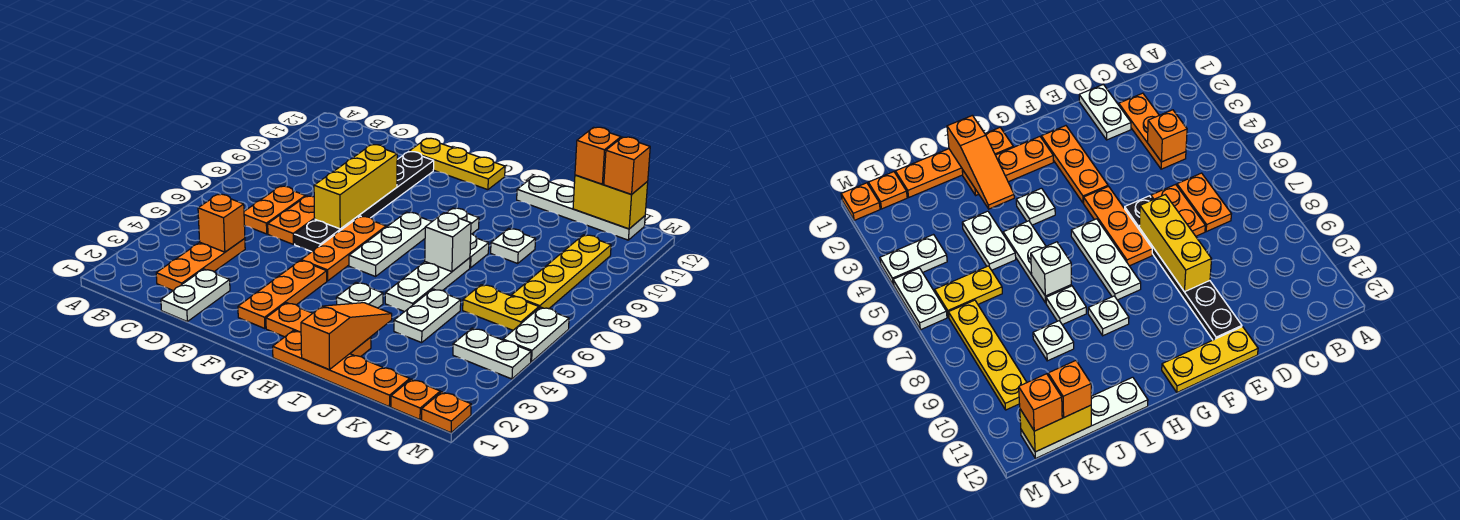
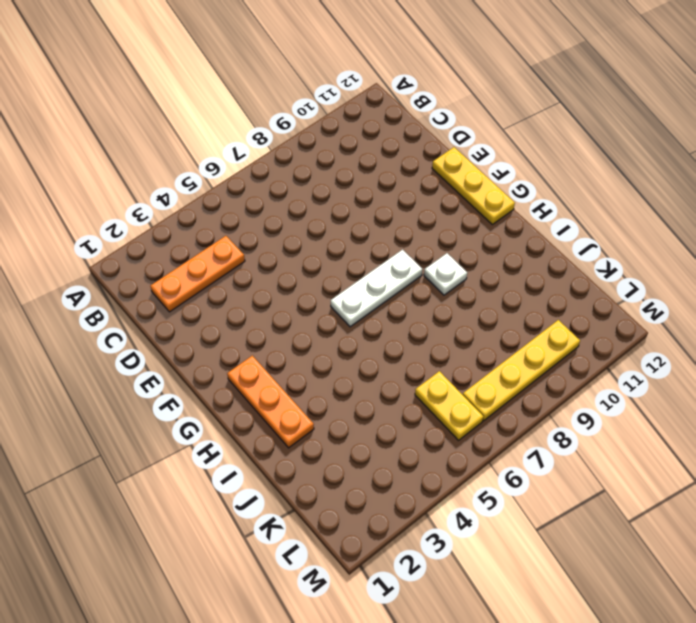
none -> orange plate C6:C7 level 1
none -> white plate D1:D2 level 1
none -> orange plate D6:D7 level 1
none -> black plate E6:E11 level 1

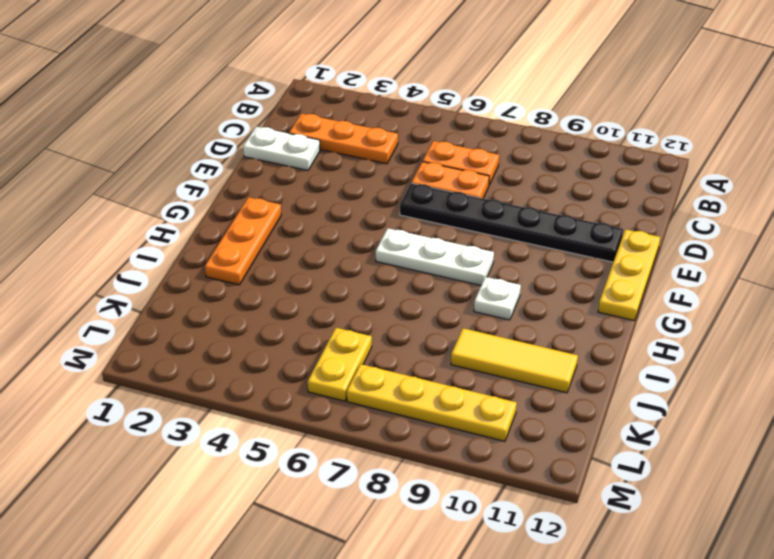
yellow tile J9:J11 level 1 -> white plate J9 level 1
none -> orange plate F2:F4 level 1
none -> orange plate F5:F7 level 1
none -> orange plate H1:K1 level 1
none -> white plate H4 level 1

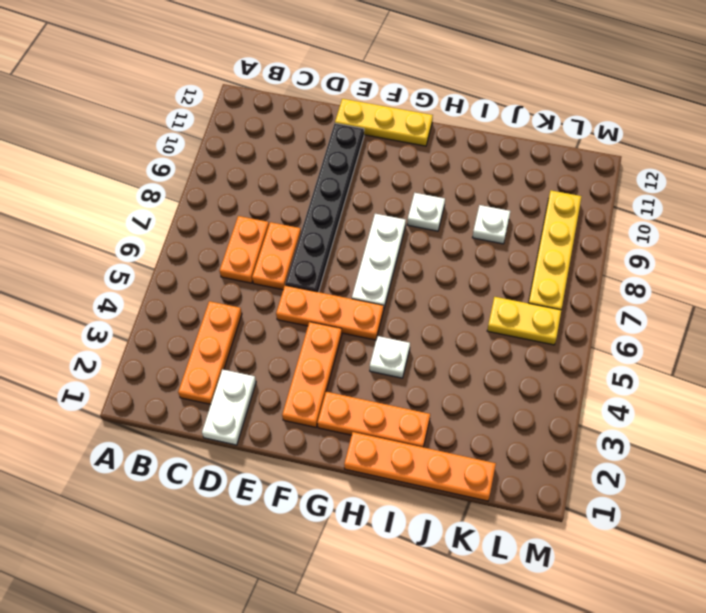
orange plate E5:G5 level 1 -> orange plate F5:F7 level 1
none -> white plate I5:I7 level 1
none -> white plate I8 level 1
none -> white plate I12:L12 level 1
none -> white plate J4:J5 level 1

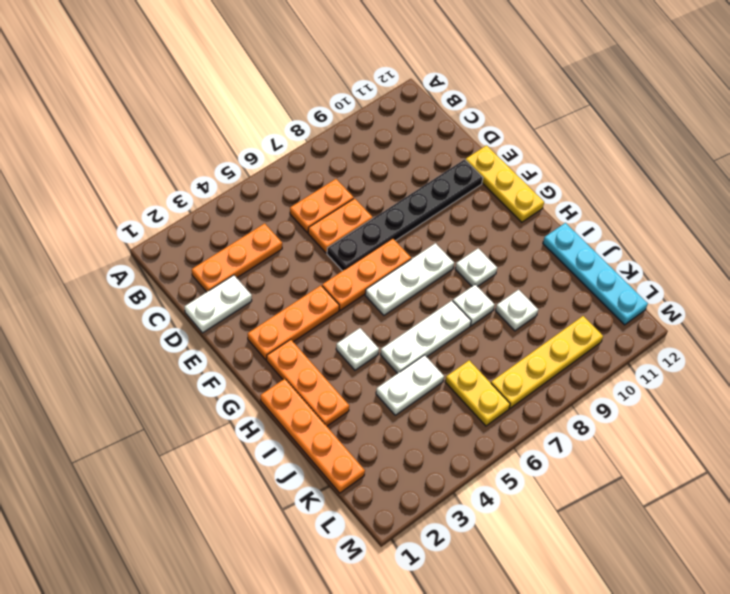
cyan plate I12:L12 level 1 -> white plate I12:L12 level 1
none -> orange plate L1 level 1
none -> white plate L4:M4 level 1
none -> orange plate M1 level 1
none -> white plate M5:M6 level 1

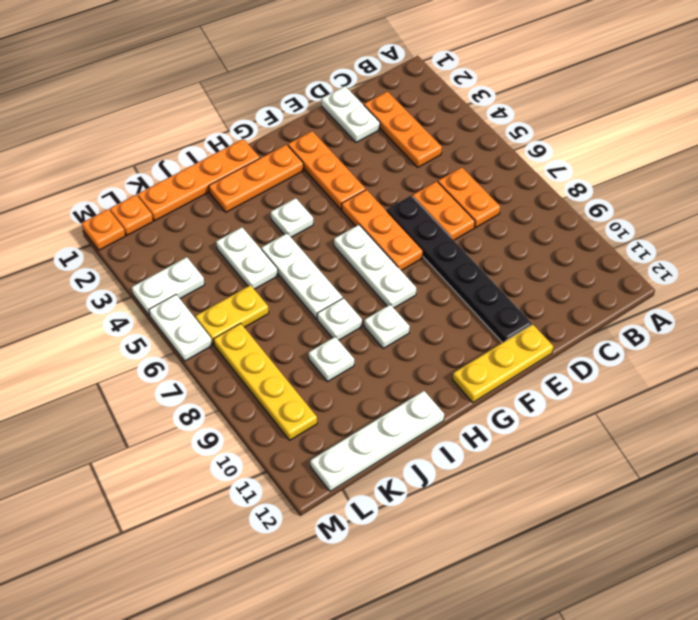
none -> orange brick C4 level 2
none -> yellow brick E7:E9 level 2
none -> orange slope I1:I3 level 2 top 1
none -> white brick I7 level 2

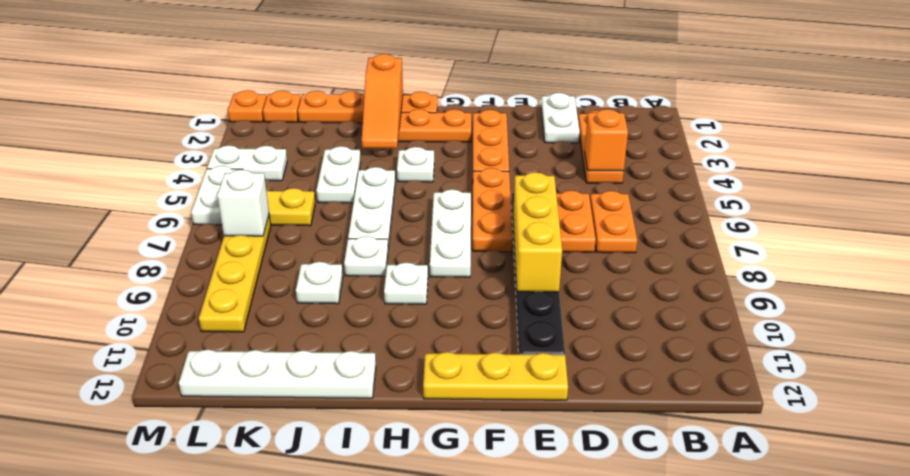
white brick L7 level 2 -> white brick I7 level 2
none -> yellow brick K12:L12 level 2
none -> orange brick K12 level 3
none -> orange brick L12 level 3

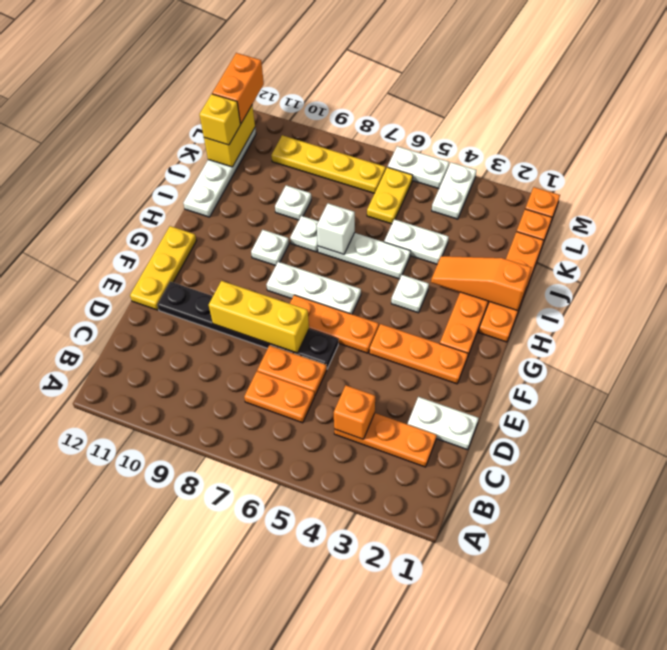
yellow brick K12 level 3 -> orange brick K12 level 3
orange brick L12:M12 level 3 -> orange brick L12 level 3

